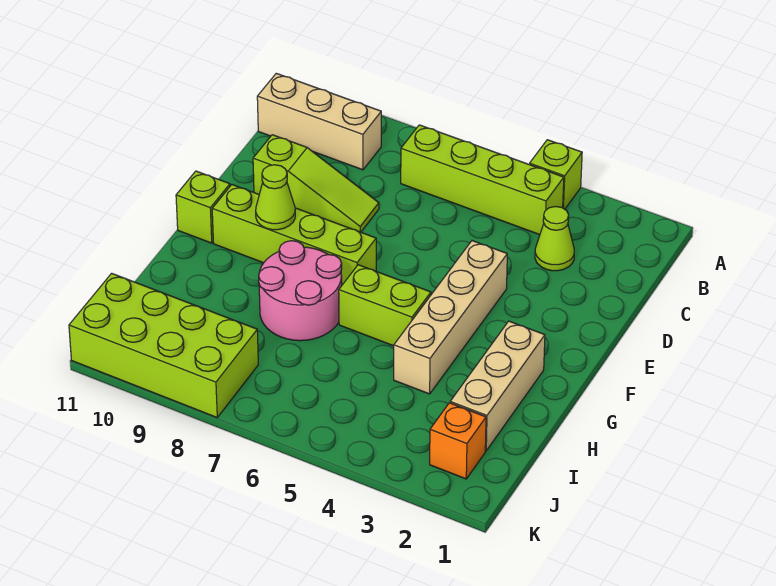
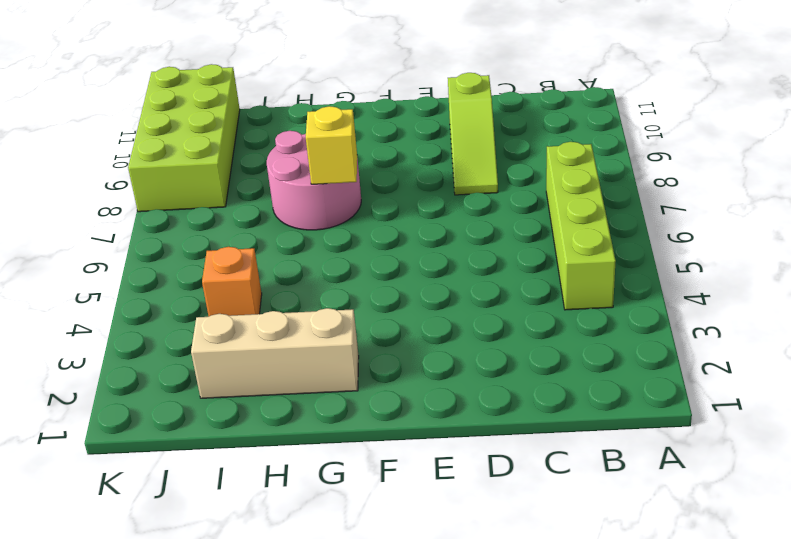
yellow brick G7 level 2 -> none
orange brick I4 level 1 -> orange brick J2 level 1
none -> lime brick A4 level 1
none -> tan brick B9:B11 level 1
none -> lime cone C3 level 1

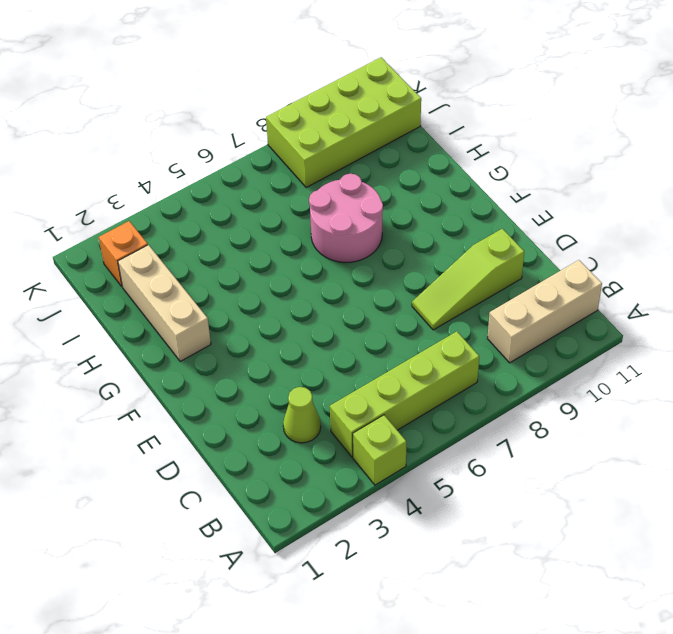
none -> tan brick E4:H4 level 1
none -> lime brick F7:F10 level 1
none -> lime brick F11 level 1

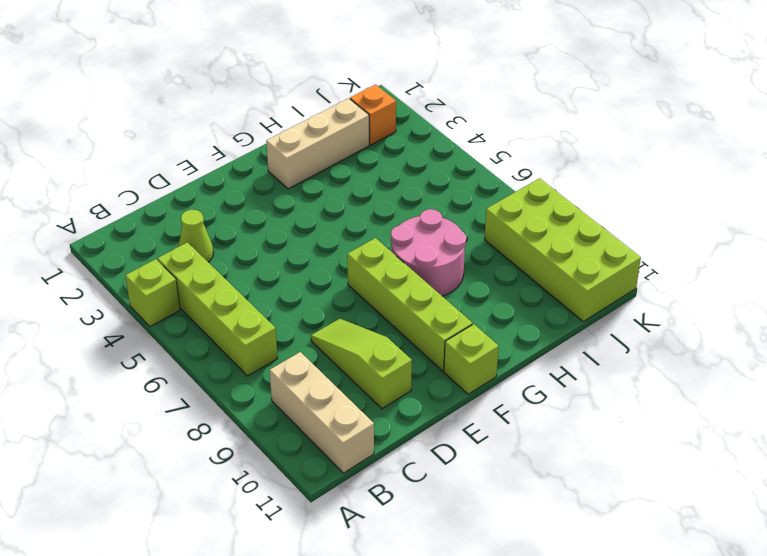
none -> tan brick E4:H4 level 1
none -> lime brick G5:G6 level 1
none -> lime cone F9 level 2

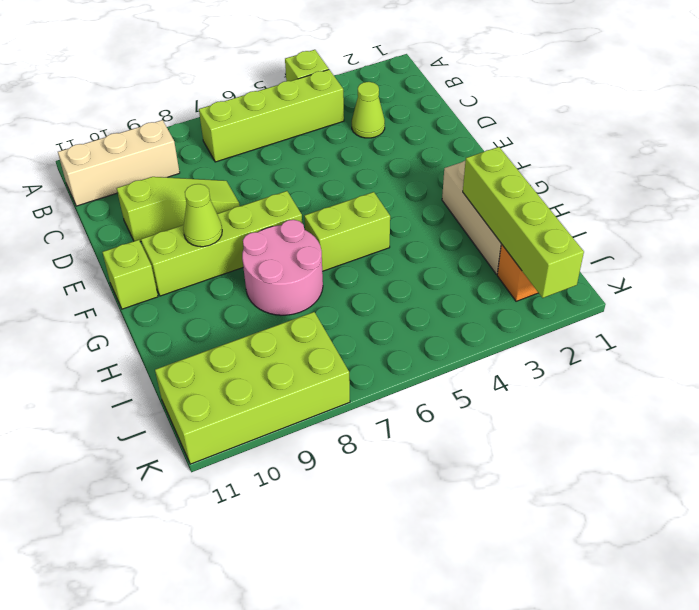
lime brick H2:K2 level 2 -> none
none -> tan brick E4:H4 level 1

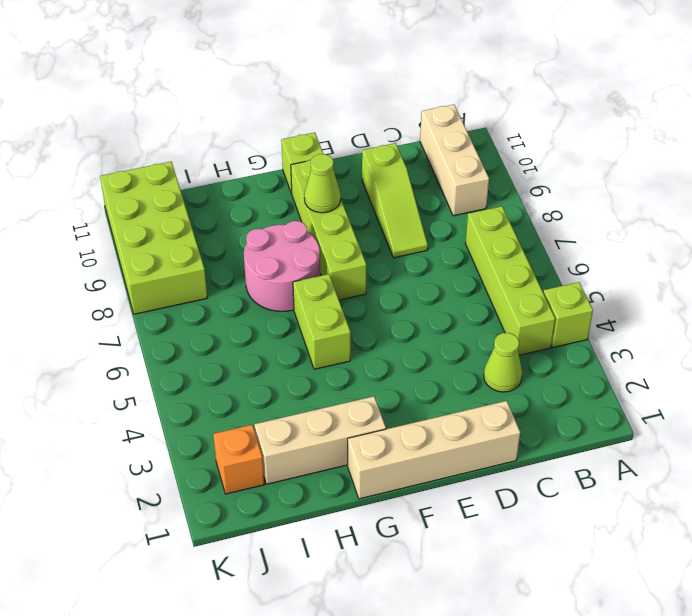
tan brick D1:G1 level 1 -> tan brick E4:H4 level 1

